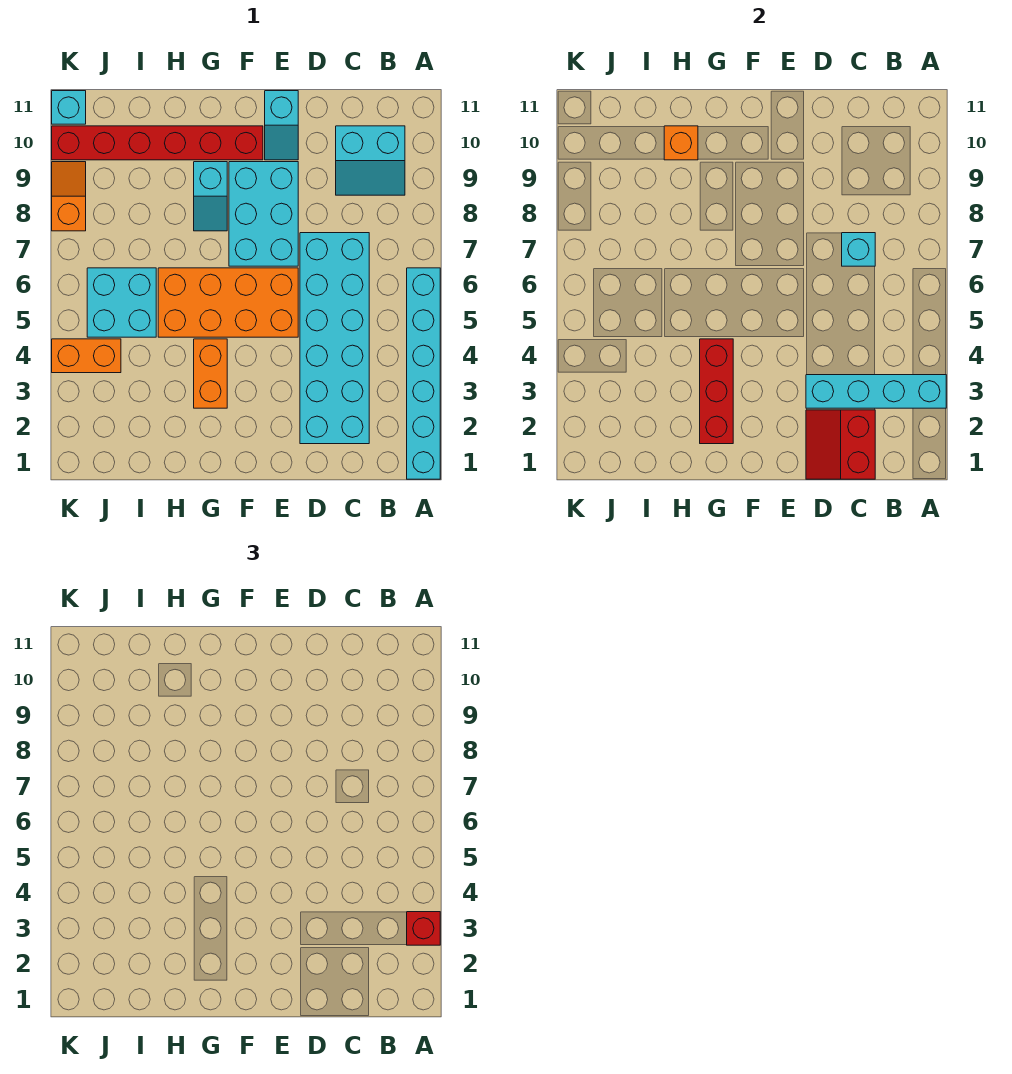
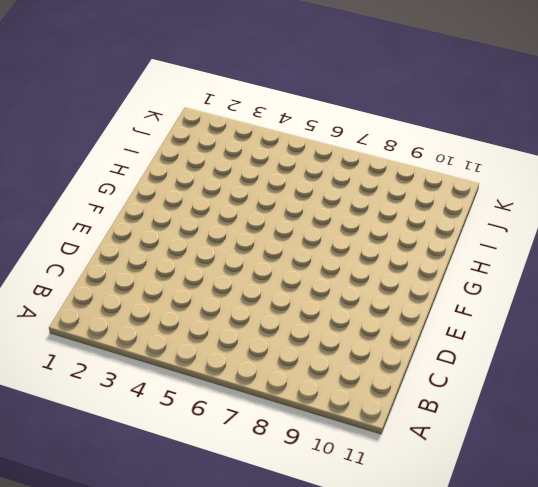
none -> cyan brick A1:A6 level 1
none -> cyan slope B9:C10 level 1 top 10
none -> cyan brick C2:D7 level 1

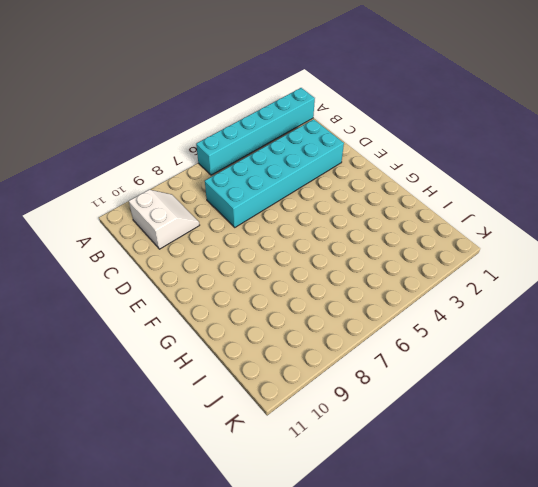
white slope B9:C10 level 1 top 10 -> cyan slope B9:C10 level 1 top 10
none -> orange brick E5:H6 level 1
none -> cyan brick E7:F9 level 1
none -> cyan slope E10:E11 level 1 top 11

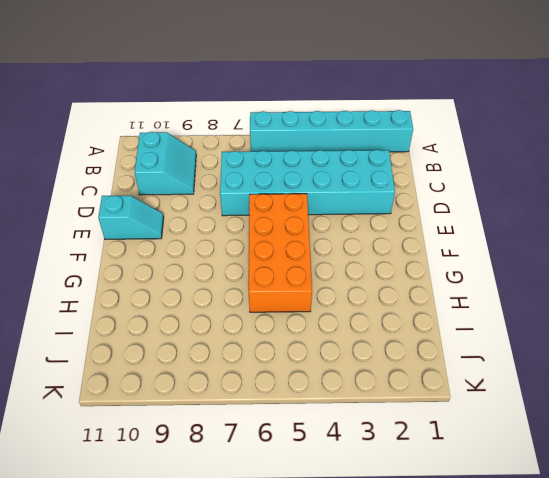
none -> cyan brick E7:F9 level 1
none -> red brick F10:K10 level 1
none -> orange brick G3:G4 level 1

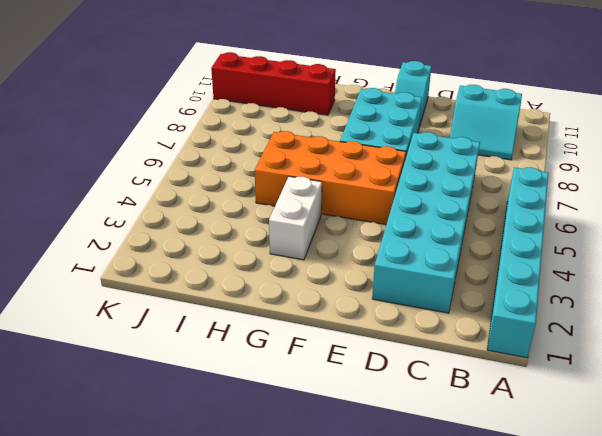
white brick G3:G4 level 1 -> orange brick G3:G4 level 1
red brick H10:K10 level 1 -> red brick F10:K10 level 1
none -> cyan slope G8:G9 level 1 top 9
none -> cyan brick I5:J6 level 1
none -> orange brick J4:K4 level 1

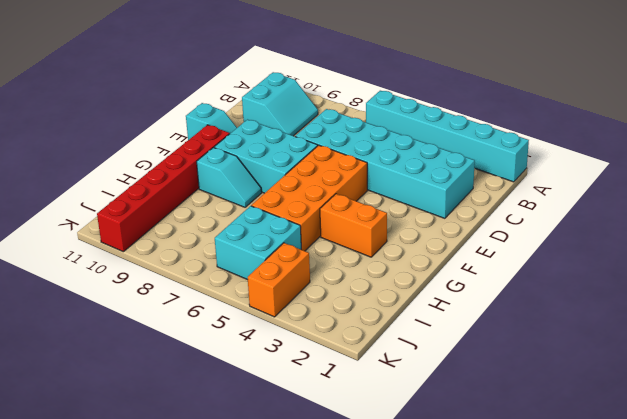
none -> orange slope K8:K9 level 1 top 8
none -> cyan brick K11 level 1
none -> cyan brick A3:D3 level 2

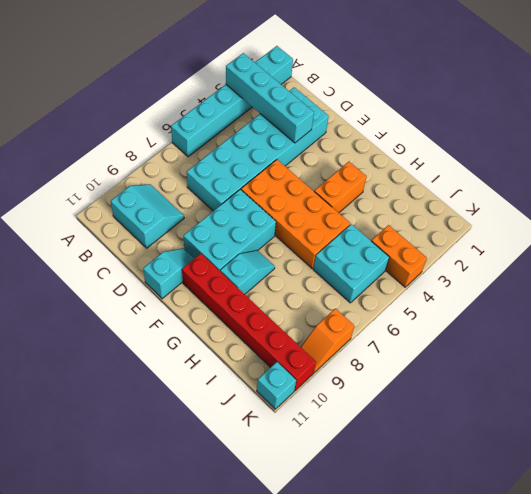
none -> red slope C1:D2 level 2 top C
none -> cyan brick C7 level 2
none -> red brick G2:G4 level 2

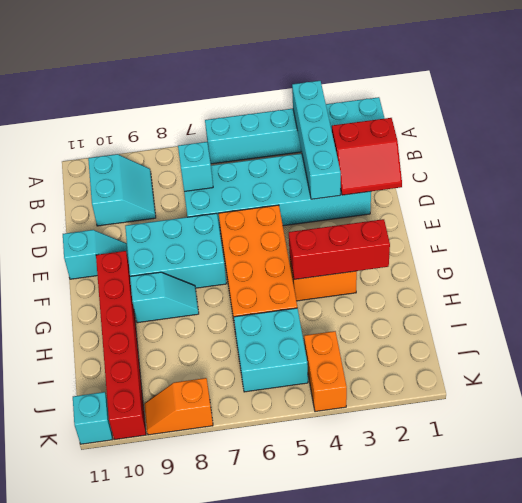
none -> orange brick H10 level 2
none -> red brick A3 level 3

